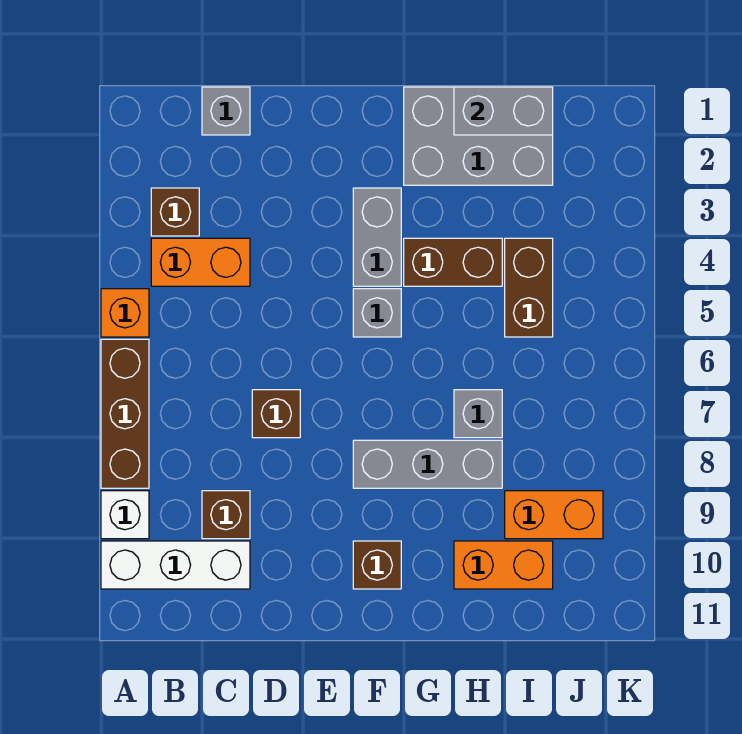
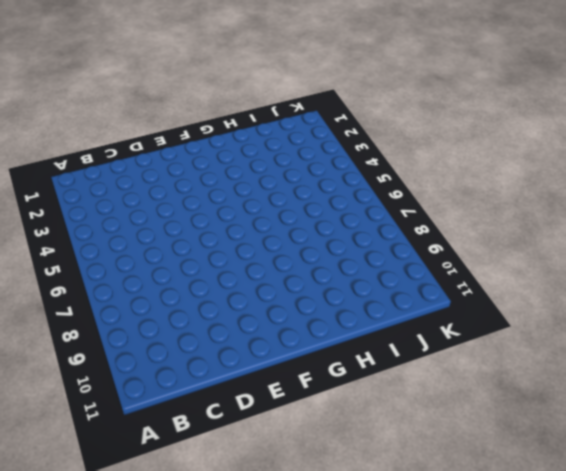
none -> orange brick A5 level 1
none -> brown brick A6:A8 level 1
none -> white brick A9 level 1

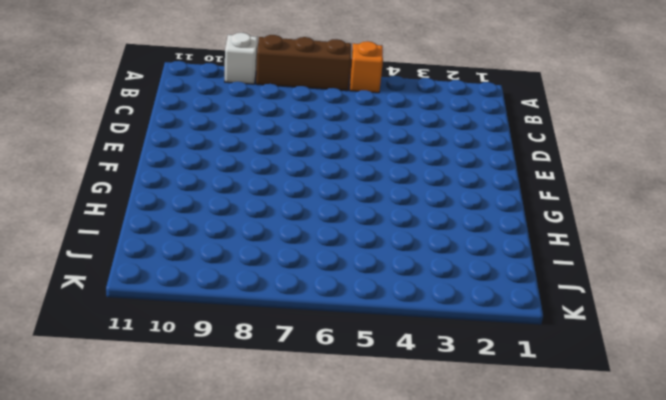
none -> white brick A10:C10 level 1
none -> brown brick B3 level 1
none -> orange brick B4:C4 level 1

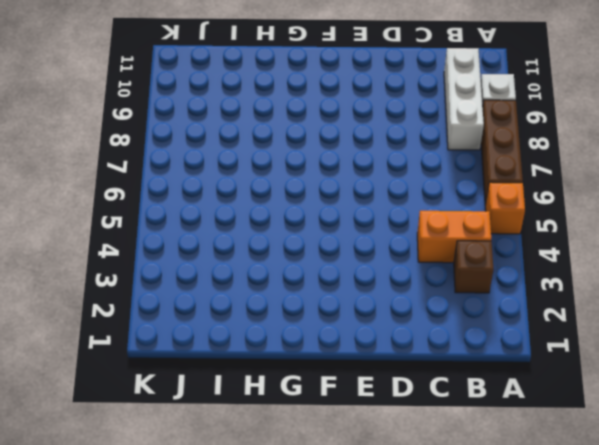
white brick B8:B10 level 1 -> white brick A10:C10 level 1
none -> grey brick C1 level 1
none -> brown brick C9 level 1
none -> brown brick D7 level 1

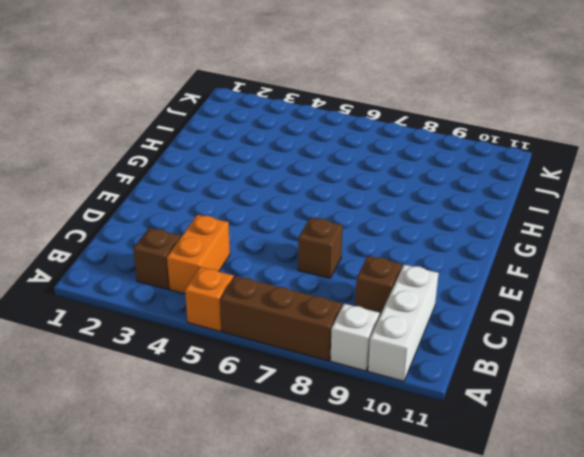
none -> grey brick C1 level 1
none -> grey brick F3:F4 level 1
none -> grey brick F5 level 1

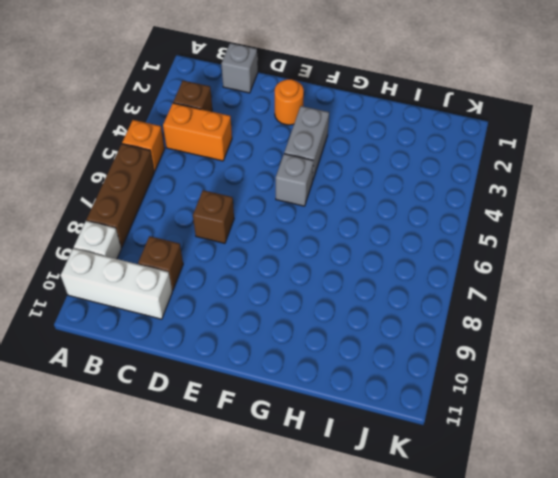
orange round brick E2 level 1 -> none
none -> grey brick F8:H8 level 1
none -> brown brick F10 level 1
none -> grey brick G1:I2 level 1

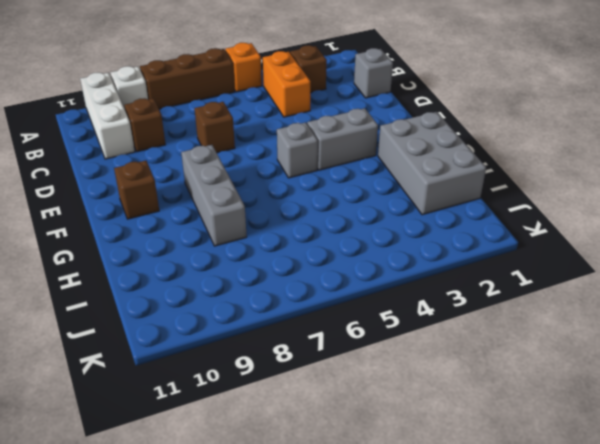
none -> brown brick G4:H4 level 1
none -> grey brick H7 level 1
none -> orange brick H10:I10 level 1

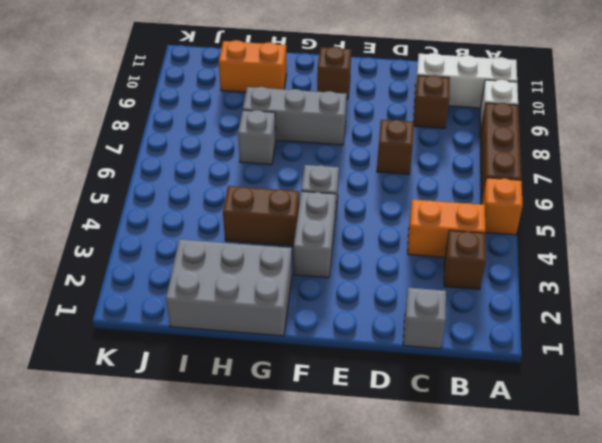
none -> brown brick I4:I5 level 1
none -> orange brick I9:J9 level 1
none -> grey brick H1:I1 level 2

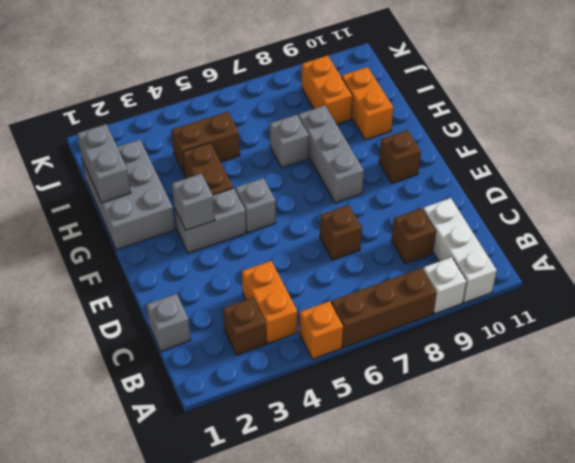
grey brick F3 level 2 -> none

